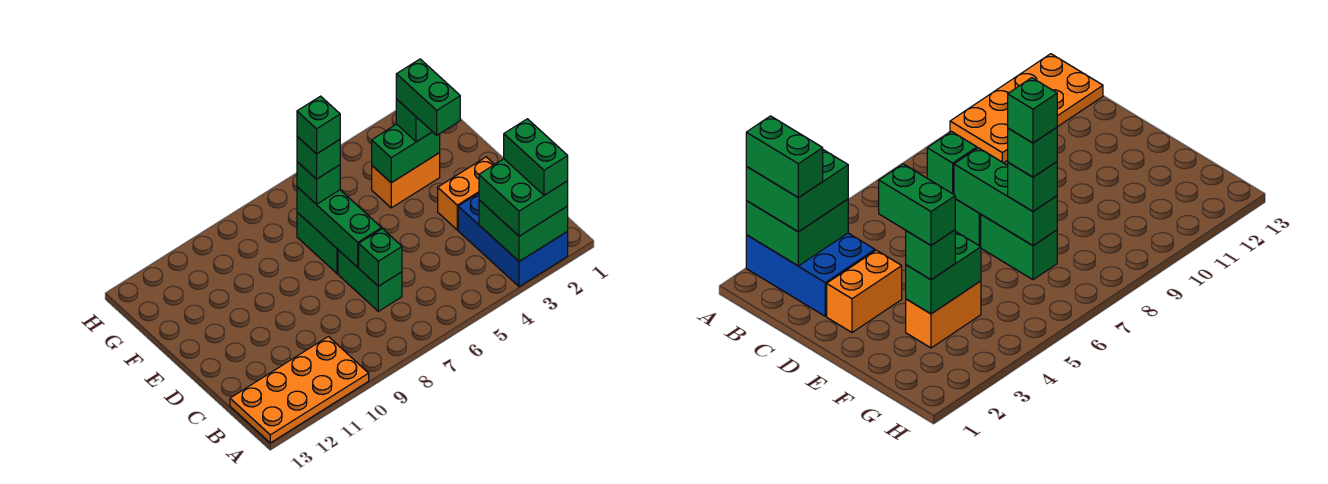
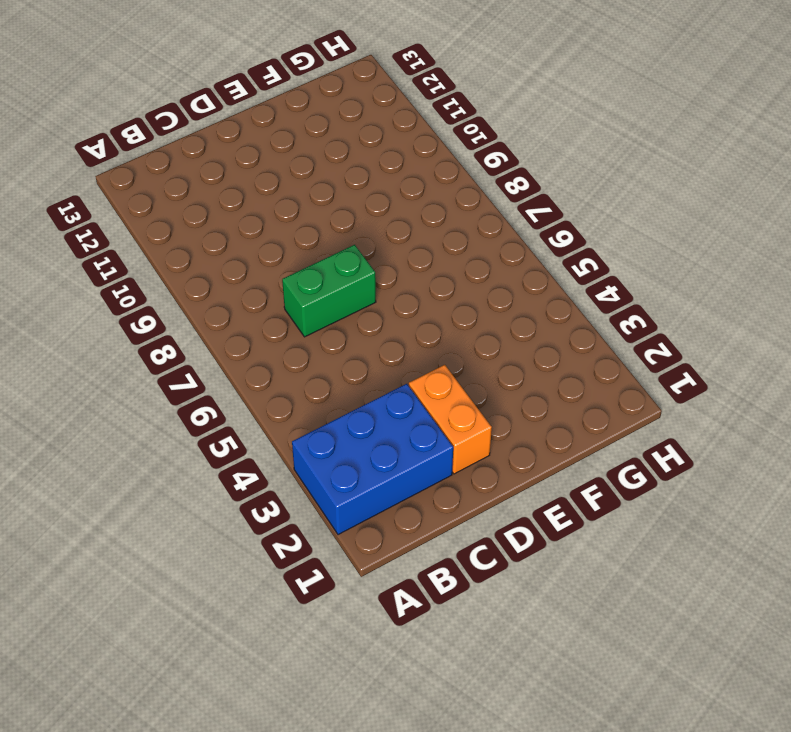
none -> orange plate A10:B13 level 1
none -> green brick E7:F7 level 1
none -> orange brick F3:F4 level 1

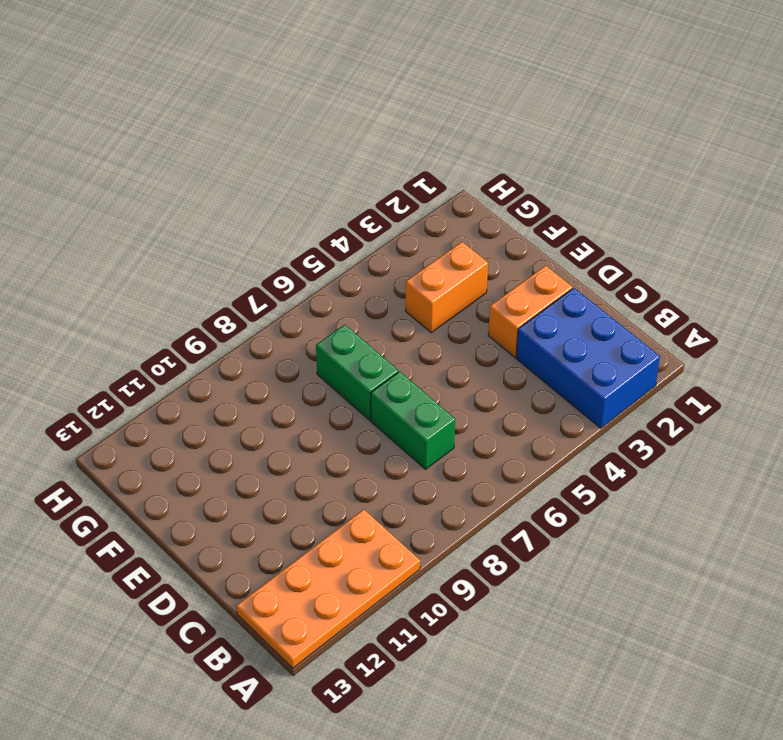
none -> green brick A2:B3 level 2
none -> green brick C7 level 2
none -> green brick D7:F7 level 2

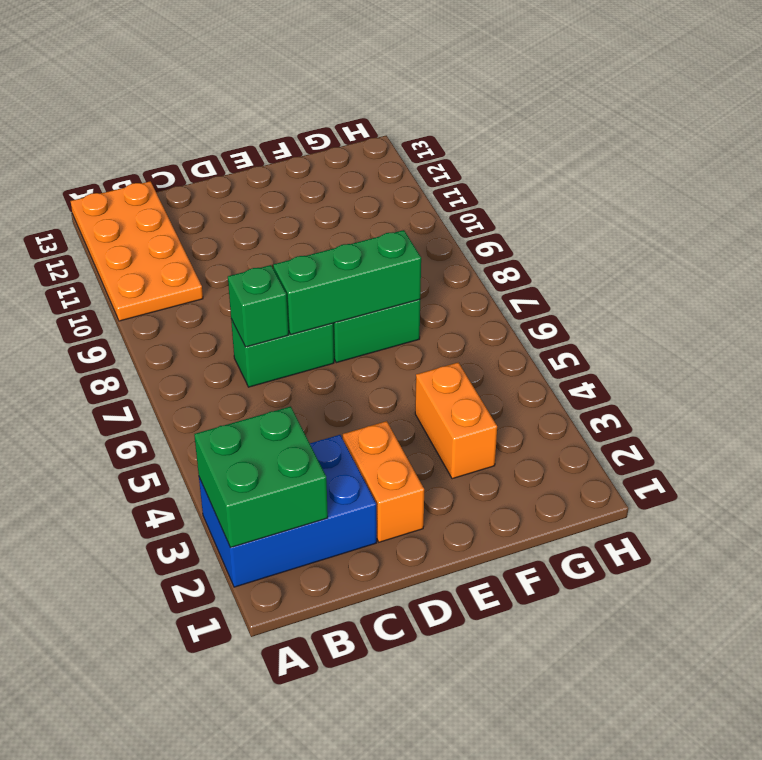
none -> green brick F3:F4 level 2
none -> green brick A2:B3 level 3
none -> green brick F3 level 3

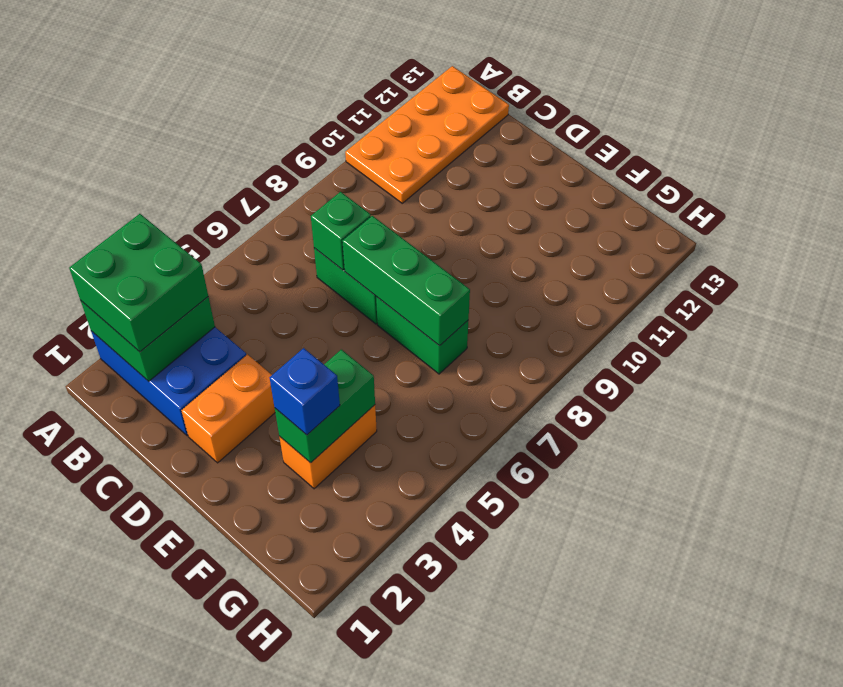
blue brick F3 level 3 -> green brick F3 level 3
none -> green brick F7 level 3
none -> green brick A2:B2 level 4
none -> green brick E3:F3 level 4

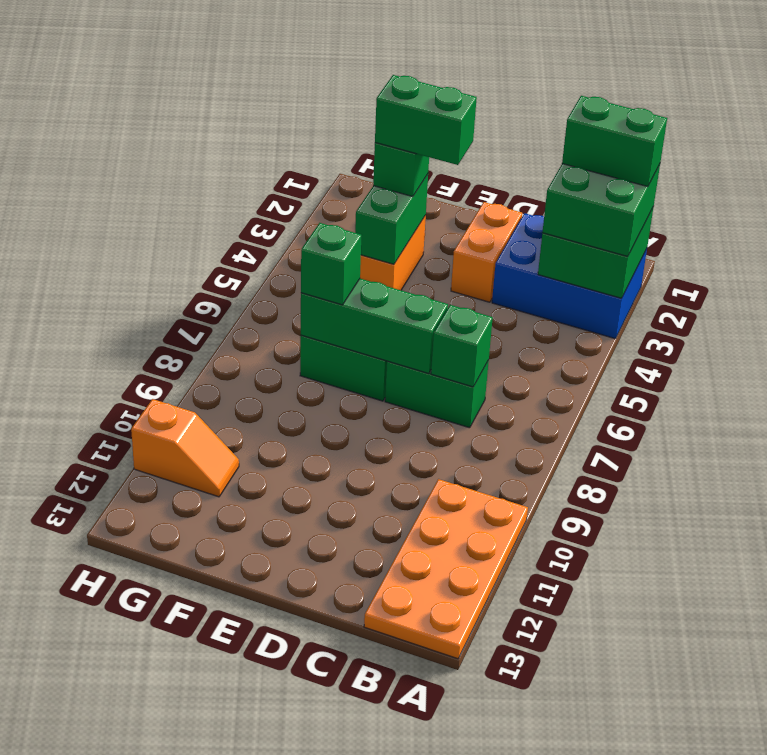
orange slope G11:H11 level 1 top H -> none
none -> green brick F7 level 4
none -> green brick F7 level 5

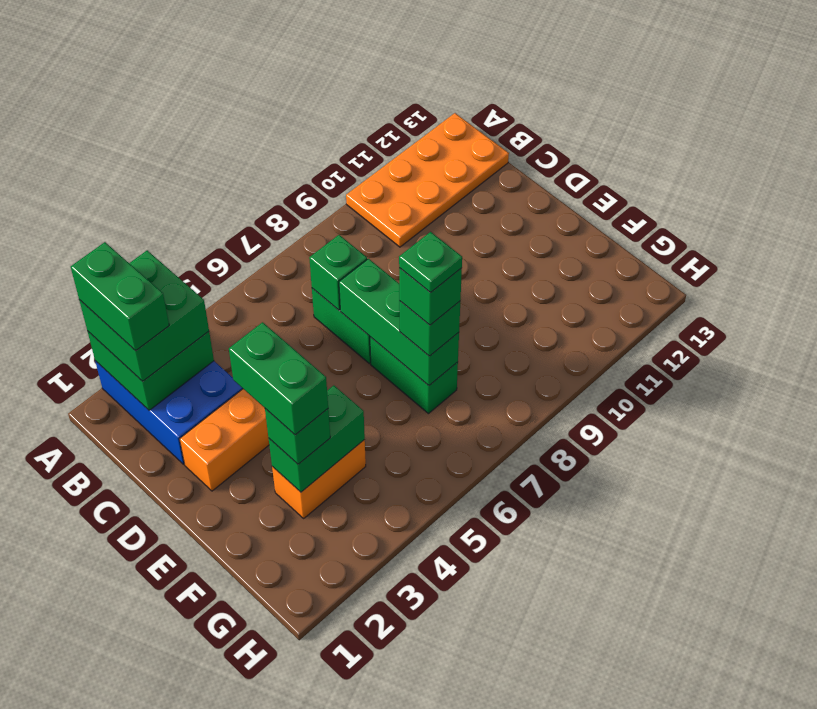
green plate F7 level 5 -> green brick F7 level 5

